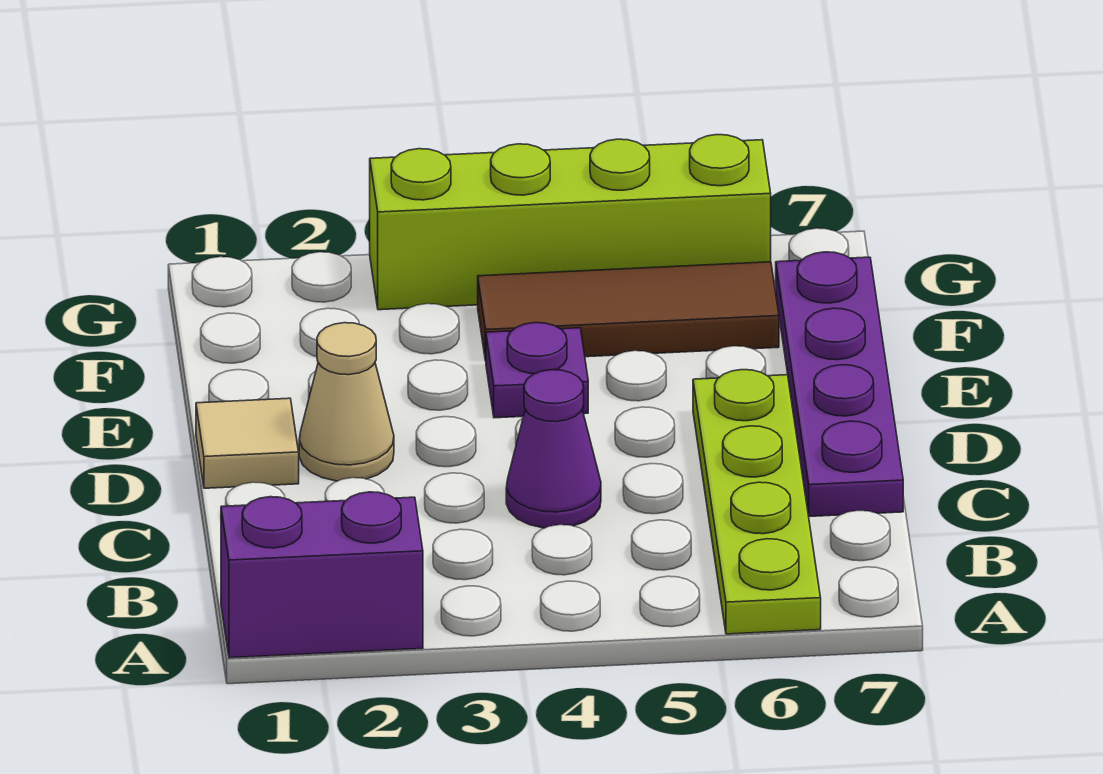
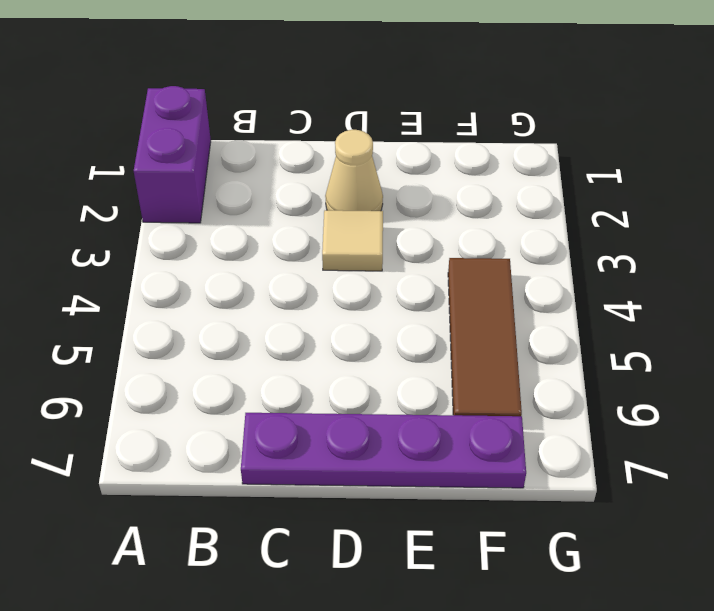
tan tile D3 level 1 -> tan tile D1 level 1
none -> lime plate A6:D6 level 1
none -> purple cone C4 level 1

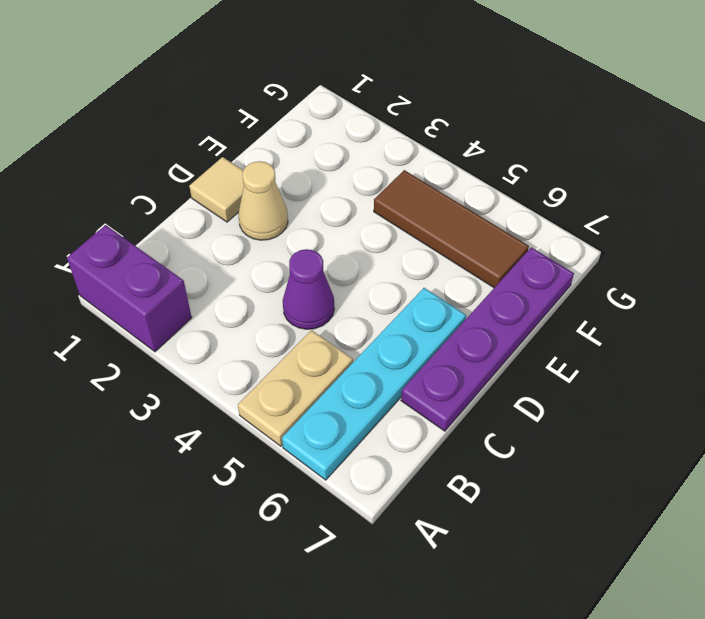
tan plate A5:B5 level 1 -> none
cyan plate A6:D6 level 1 -> lime plate A6:D6 level 1
none -> purple plate E4 level 1
none -> lime brick G3:G6 level 1

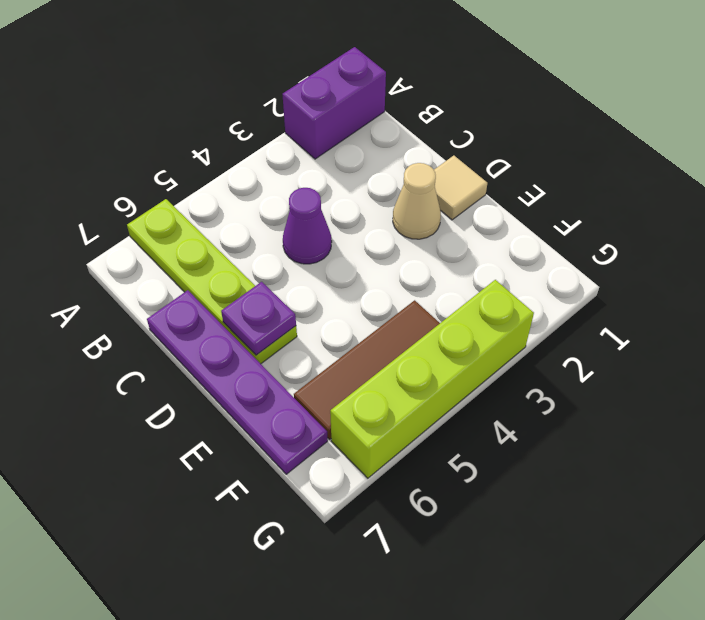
purple plate D6 level 2 -> purple plate E4 level 1

